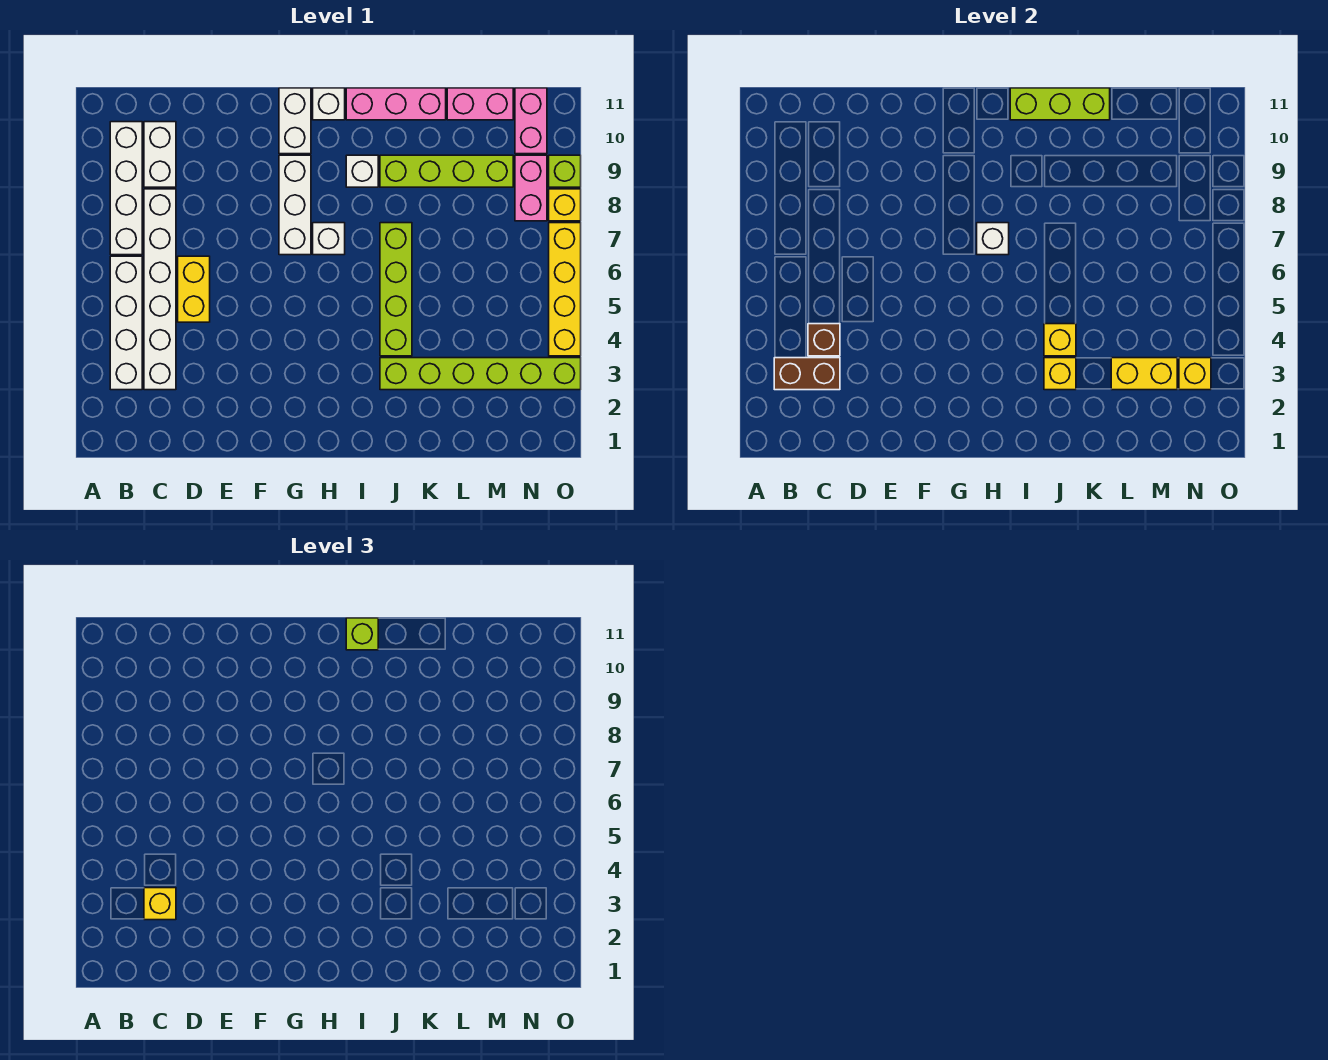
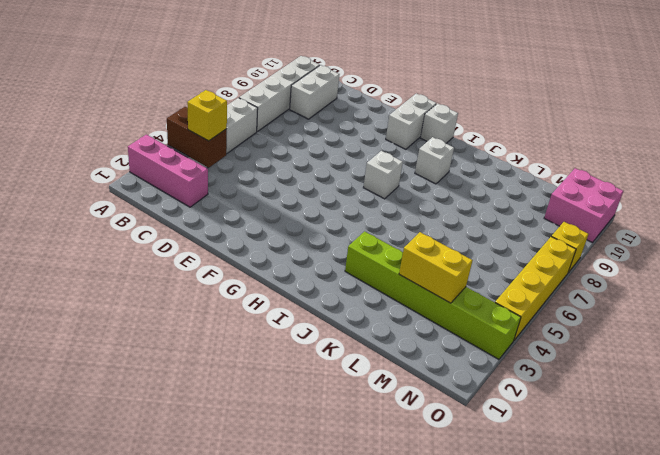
pink brick A2:C2 level 1 -> pink brick I11:K11 level 1
pink brick N10:O11 level 1 -> pink brick N10:N11 level 1
none -> white brick C3:C8 level 1
none -> yellow brick D5:D6 level 1
none -> white brick G7:G9 level 1
none -> lime brick J4:J7 level 1

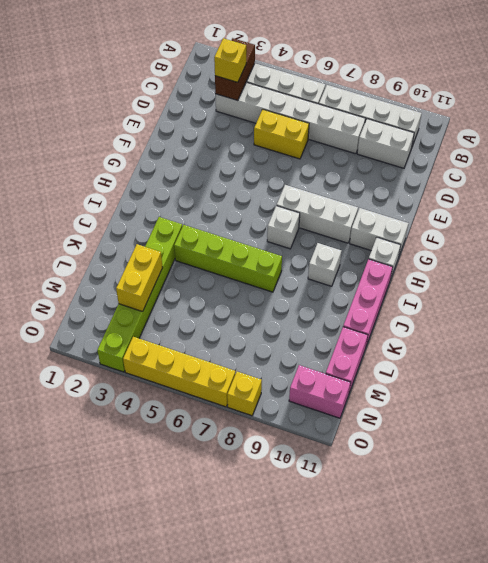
none -> lime brick J9:M9 level 1
none -> pink brick N8:N9 level 1
none -> lime brick O9 level 1
none -> brown brick C4 level 2

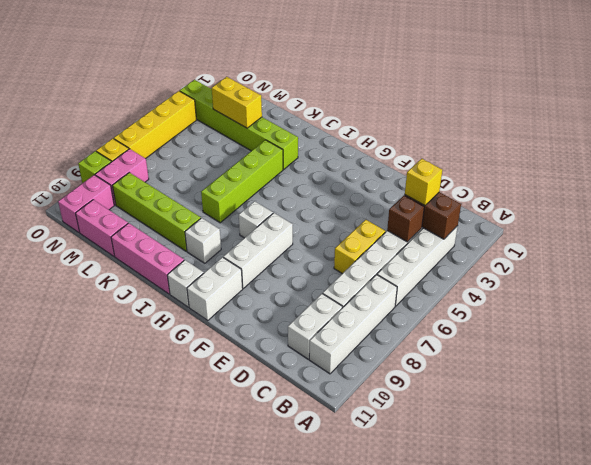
none -> white brick H7 level 2
none -> lime brick I11:K11 level 2
none -> yellow brick J3 level 2
none -> yellow brick J4 level 2

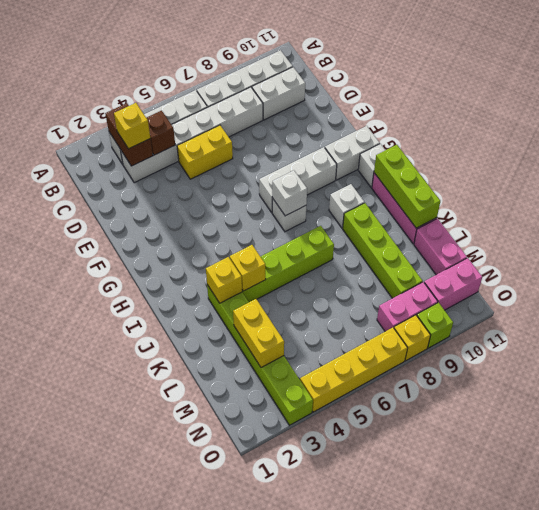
none -> yellow brick N3 level 2
none -> lime brick I11 level 3

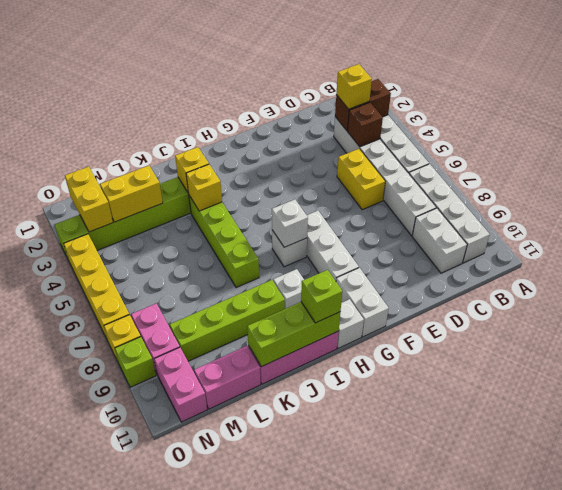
yellow brick N2:N3 level 2 -> yellow brick N3 level 2

